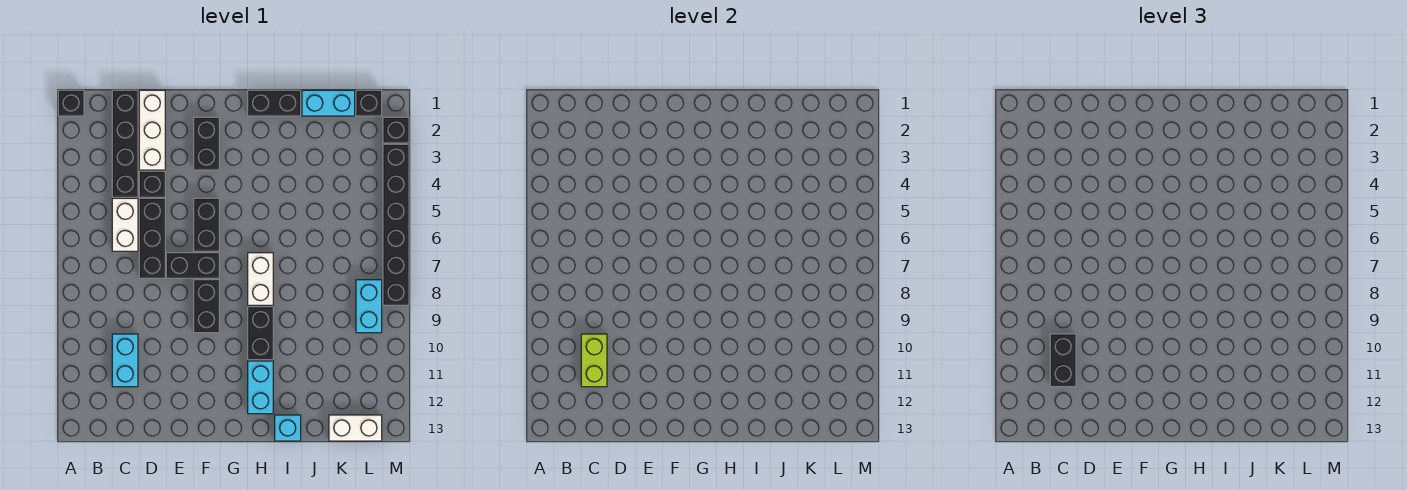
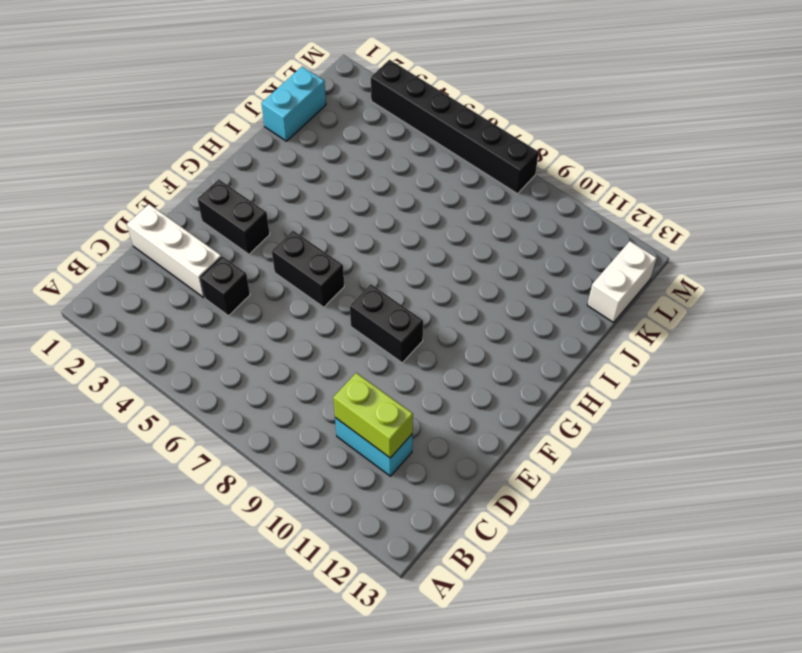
none -> black brick A1 level 1
none -> black brick C1:C4 level 1
none -> white brick C5:C6 level 1

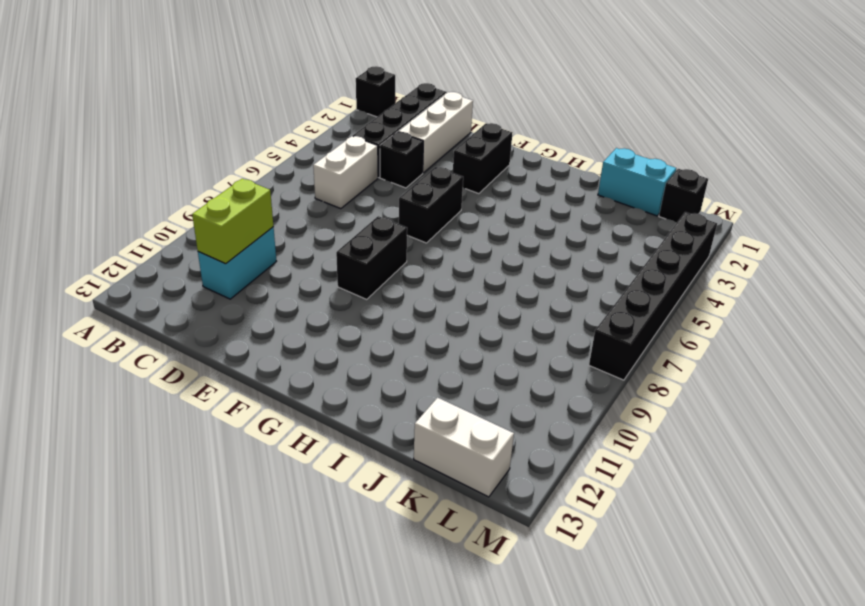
none -> black brick D5:D7 level 1
none -> black brick E7:F7 level 1
none -> black brick H1:I1 level 1

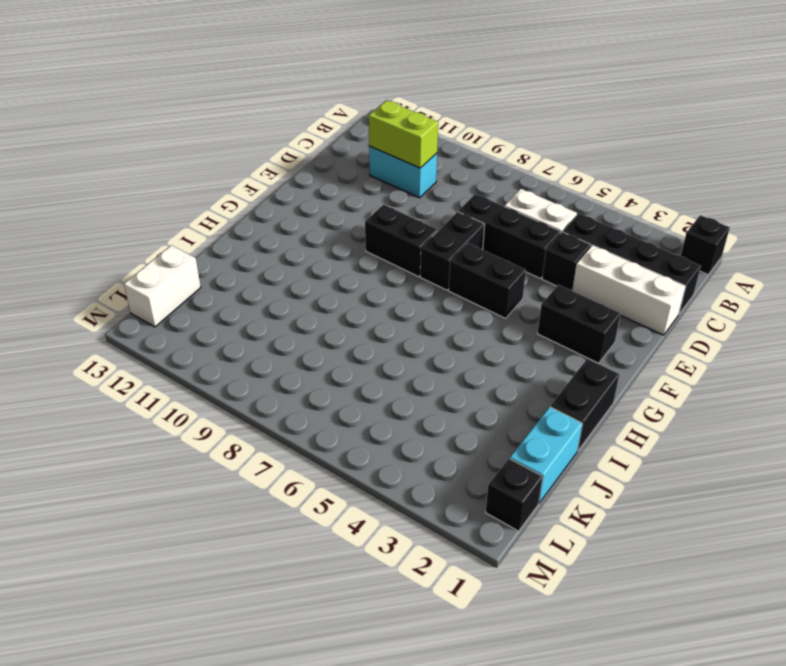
none -> white brick H7:H8 level 1
none -> black brick H9:H10 level 1
none -> cyan brick H11:H12 level 1

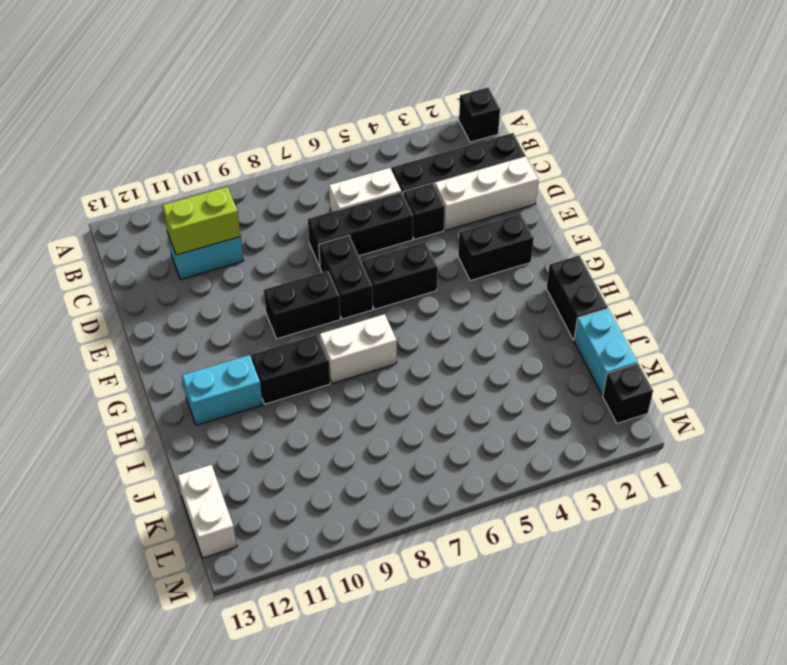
none -> cyan brick I13 level 1
none -> cyan brick L8:L9 level 1
none -> black brick M2 level 1

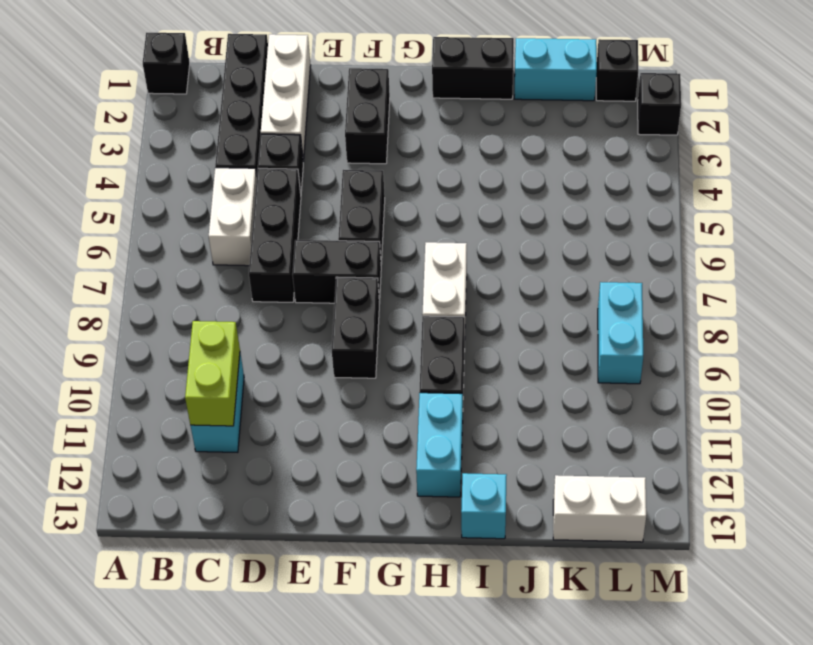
none -> black brick M3:M8 level 1
none -> black brick C10:C11 level 3

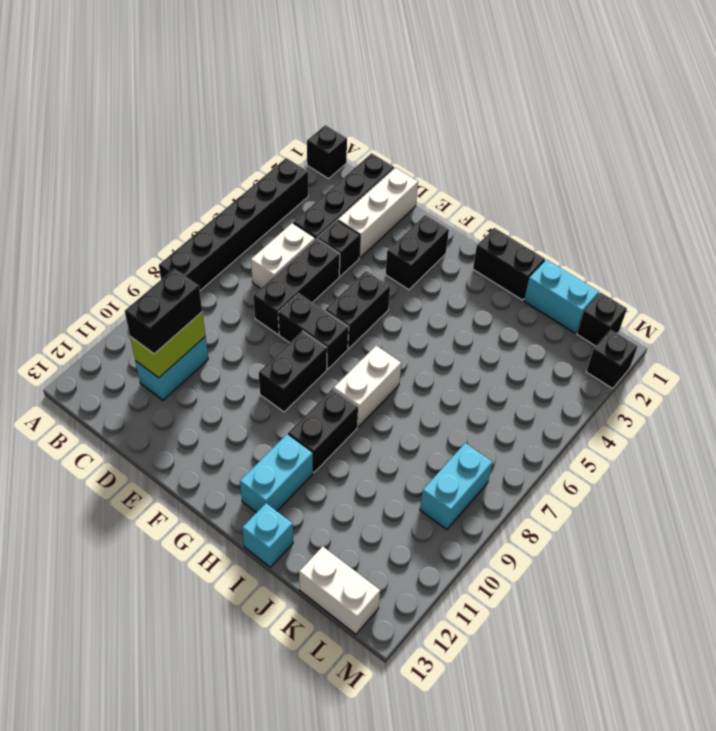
black brick A3:A8 level 1 -> black brick M3:M8 level 1

